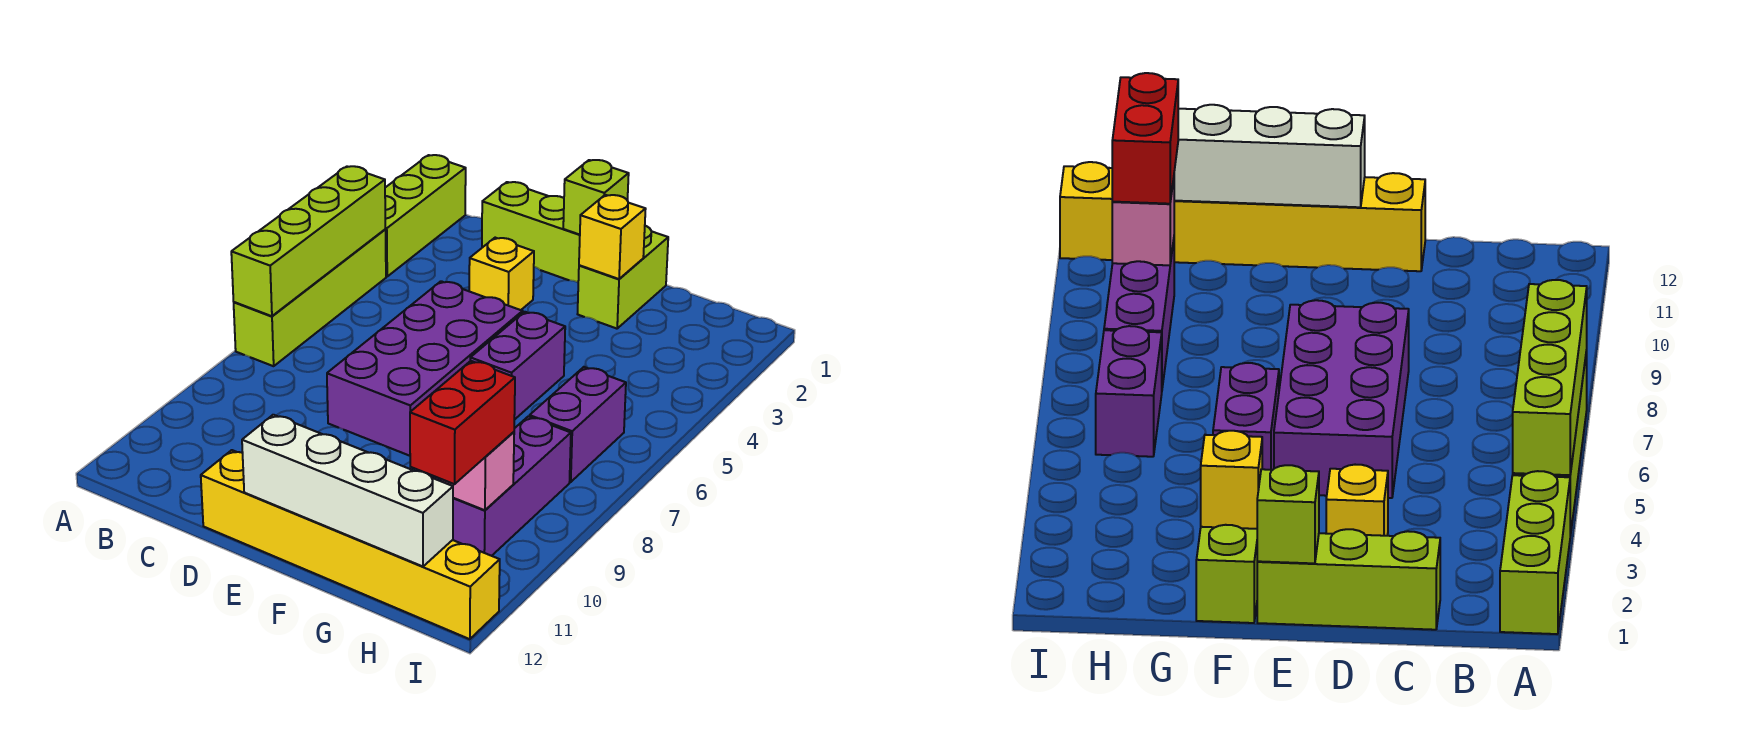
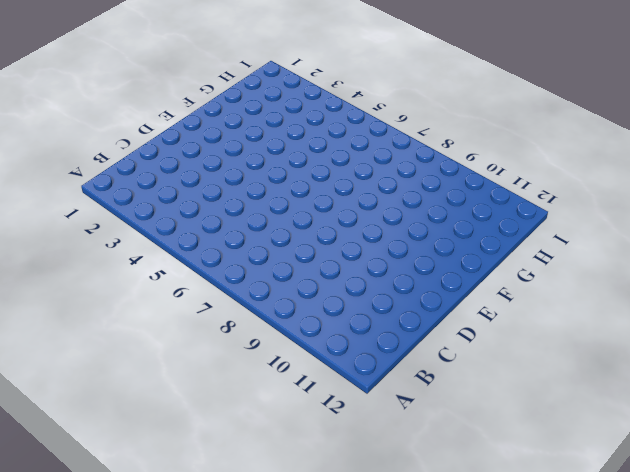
none -> lime brick A1:A3 level 1
none -> lime brick A4:A7 level 1
none -> lime brick C1:E1 level 1

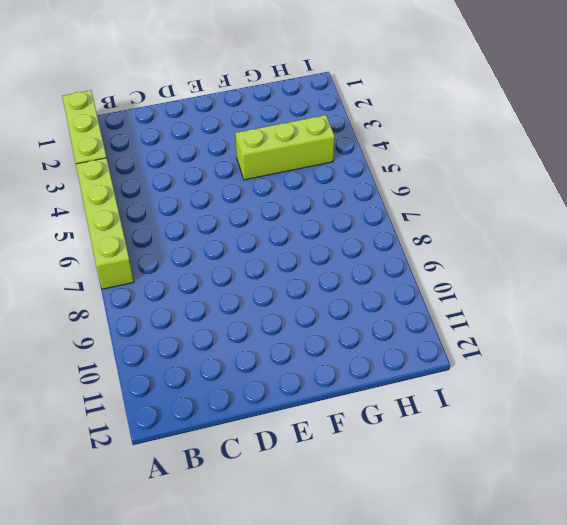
lime brick F4:H4 level 1 -> lime brick C1:E1 level 1
none -> yellow brick D3 level 1
none -> purple brick D5:E8 level 1
none -> yellow brick D12:I12 level 1

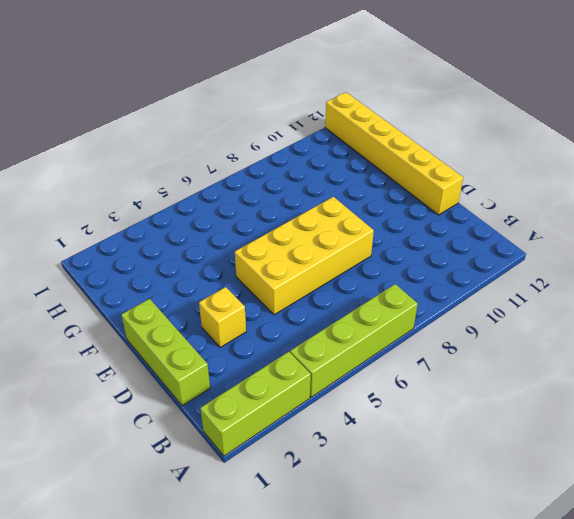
yellow brick D5:E8 level 1 -> purple brick D5:E8 level 1
none -> lime brick F1:F2 level 1
none -> purple brick F5:F6 level 1
none -> purple brick H6:H7 level 1

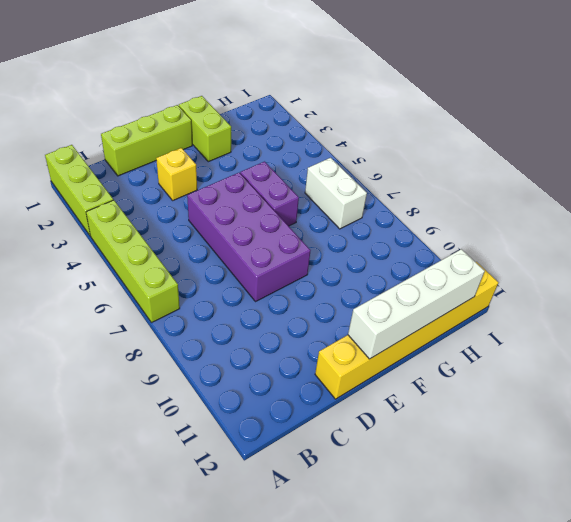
white brick H6:H7 level 1 -> purple brick H6:H7 level 1
none -> purple brick H8:H10 level 1
none -> lime brick A4:A7 level 2
none -> lime brick E1 level 2

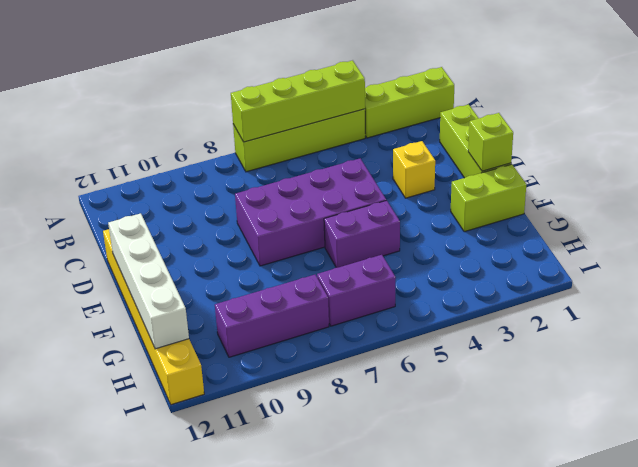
none -> yellow brick F2 level 2
none -> pink brick H10 level 2
none -> red brick H10:H11 level 3

